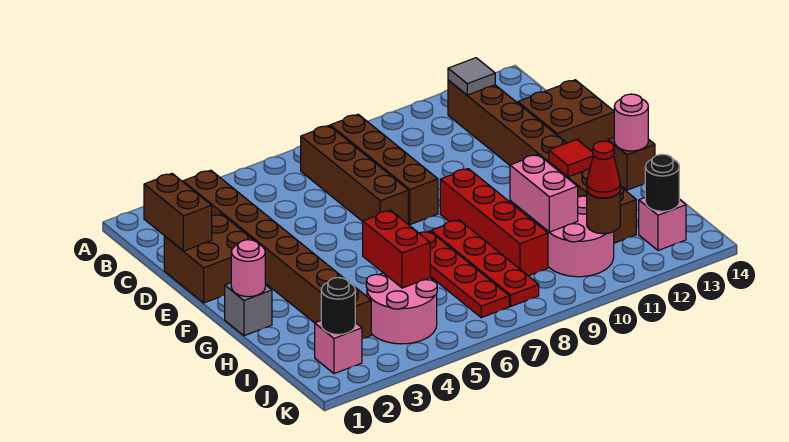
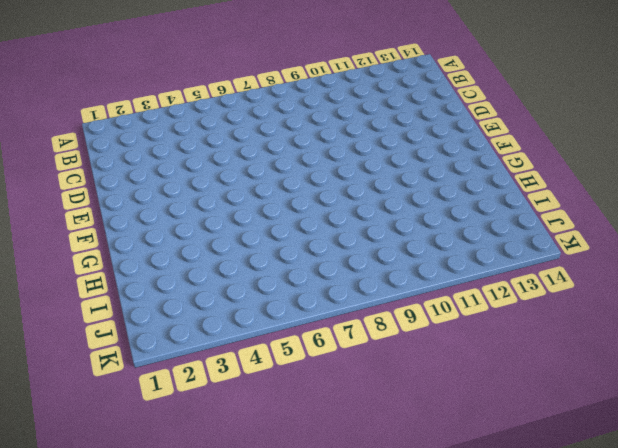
none -> brown brick B3:I3 level 1
none -> brown brick B7:E7 level 1
none -> brown brick B8:E8 level 1

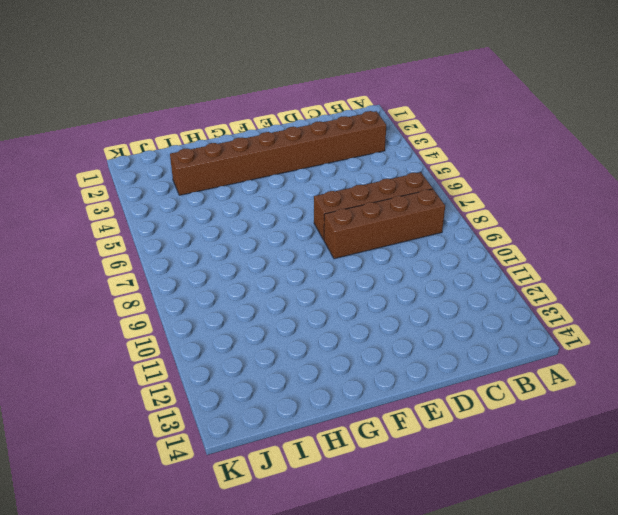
none -> brown brick B12:I12 level 1
none -> brown brick D1:E2 level 1
none -> brown brick D13:E14 level 1

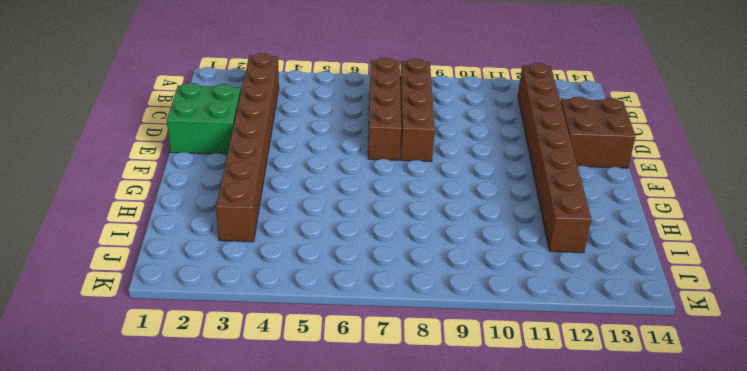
green brick D1:E2 level 1 -> brown brick D1:E2 level 1
none -> red brick F9:I9 level 1
none -> grey brick G1 level 1
none -> red plate G7:J7 level 1

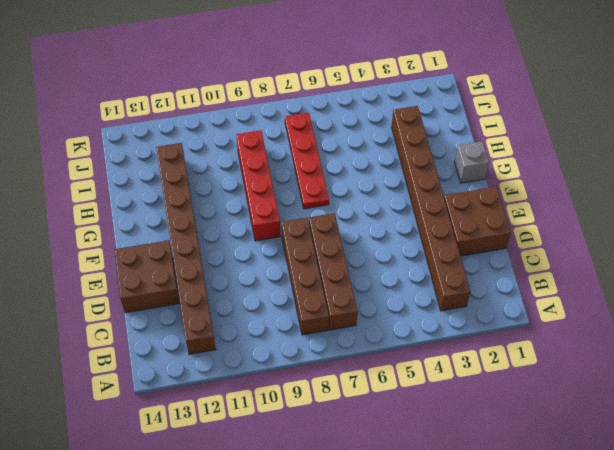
none -> red plate G8:J8 level 1
none -> brown brick G14 level 1
none -> pink round brick I4:J5 level 1

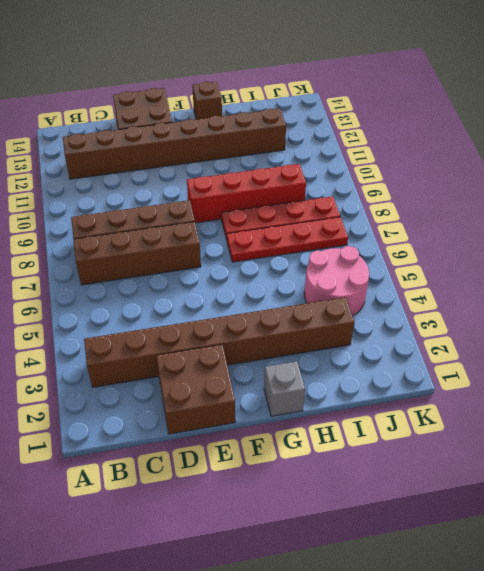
none -> pink round brick I10:J11 level 1
none -> pink brick J2 level 1
none -> pink brick J13 level 1

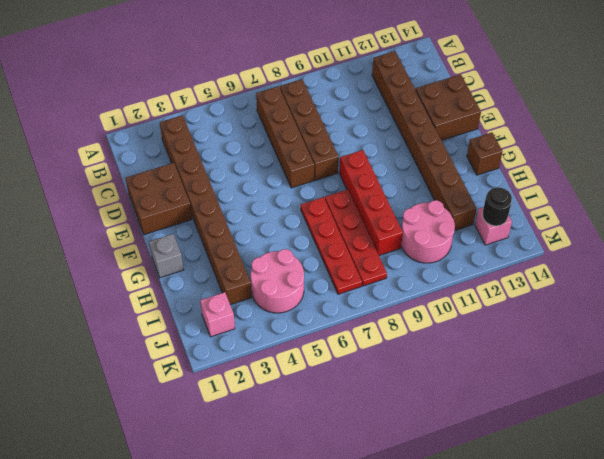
none -> grey tile B12 level 2
none -> brown brick C1:D1 level 2
none -> pink round brick G1 level 2

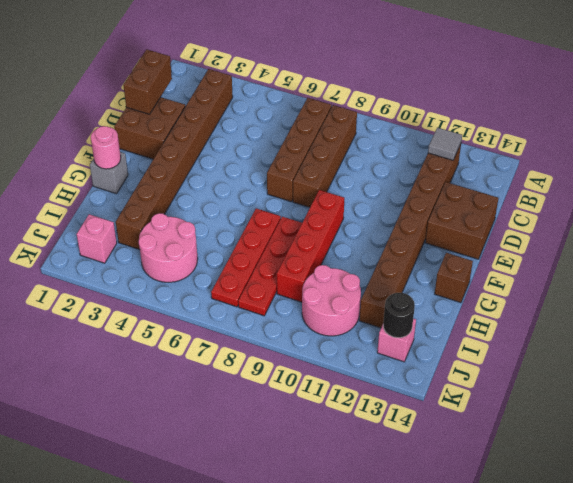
none -> red tile G12 level 2
none -> pink round brick G14 level 2
none -> red brick H5:I5 level 2

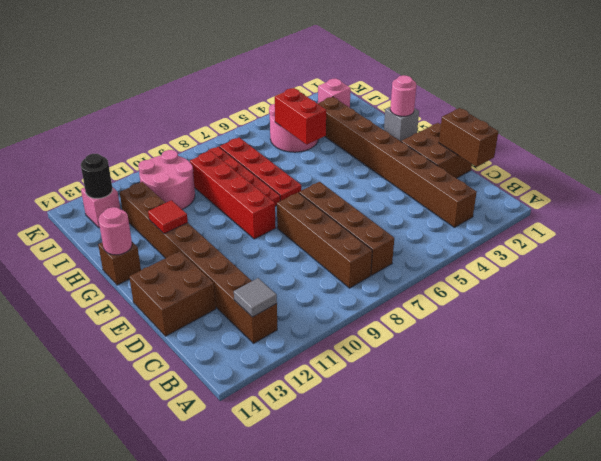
none -> pink brick H10:I10 level 2
none -> black round brick J2 level 2
none -> brown round brick J11 level 2

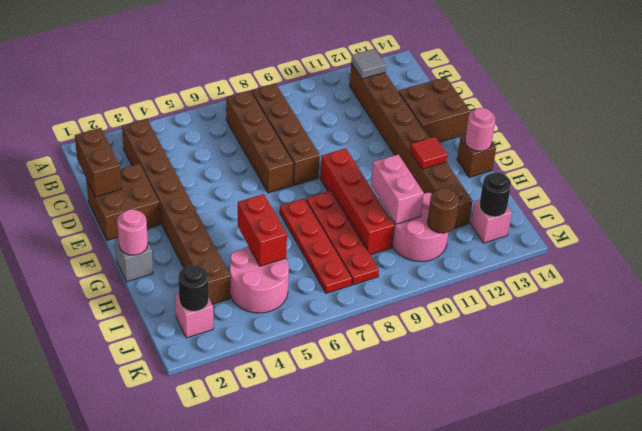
none -> red cone J11 level 3

